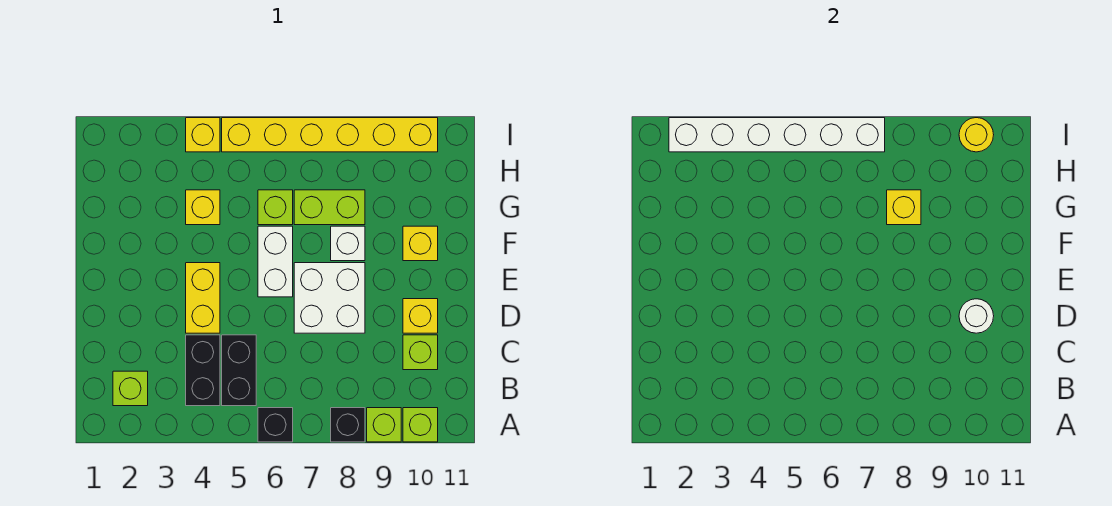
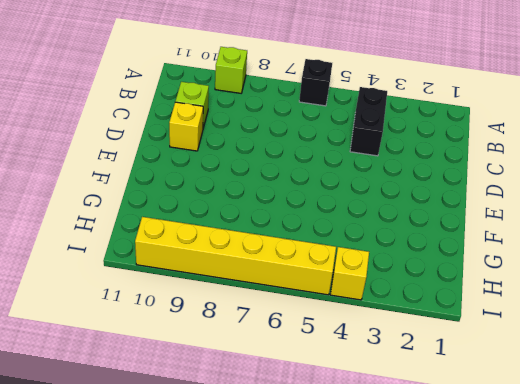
none -> black brick A8 level 1
none -> lime brick A10 level 1
none -> lime brick B2 level 1

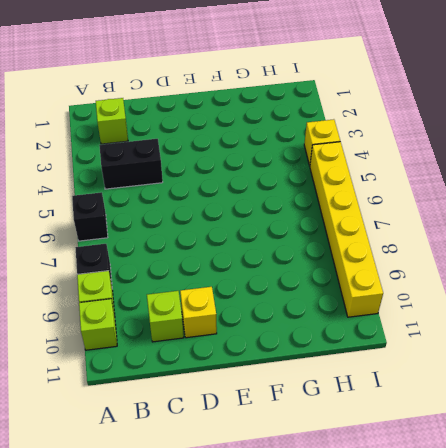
none -> black brick B5:C5 level 1
none -> yellow brick D4:E4 level 1
none -> white brick D7:E8 level 1

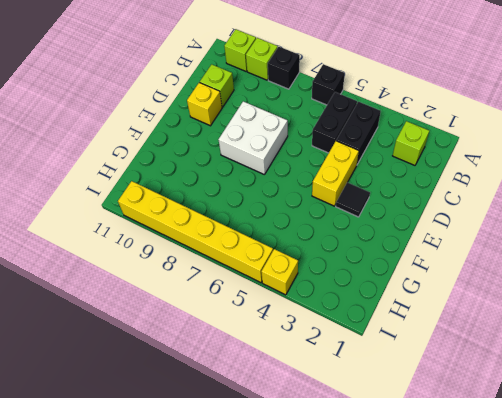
black tile E3 level 1 -> none
none -> white brick E6:F6 level 1
none -> white brick F8 level 1
none -> yellow brick F10 level 1

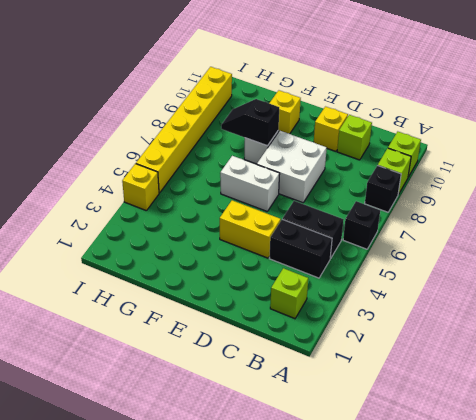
black slope F8:G8 level 2 top F -> yellow brick G8 level 2
none -> yellow brick G4 level 1
none -> lime brick G6 level 1
none -> lime brick G7:G8 level 1

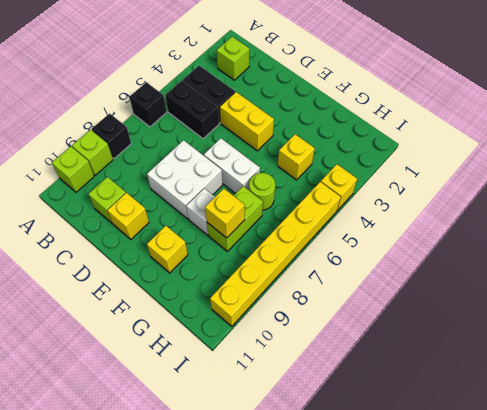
lime round brick G6 level 1 -> lime brick G6 level 1
none -> white round brick D10 level 2
none -> white brick I2:I7 level 2
none -> yellow round brick I10 level 2

